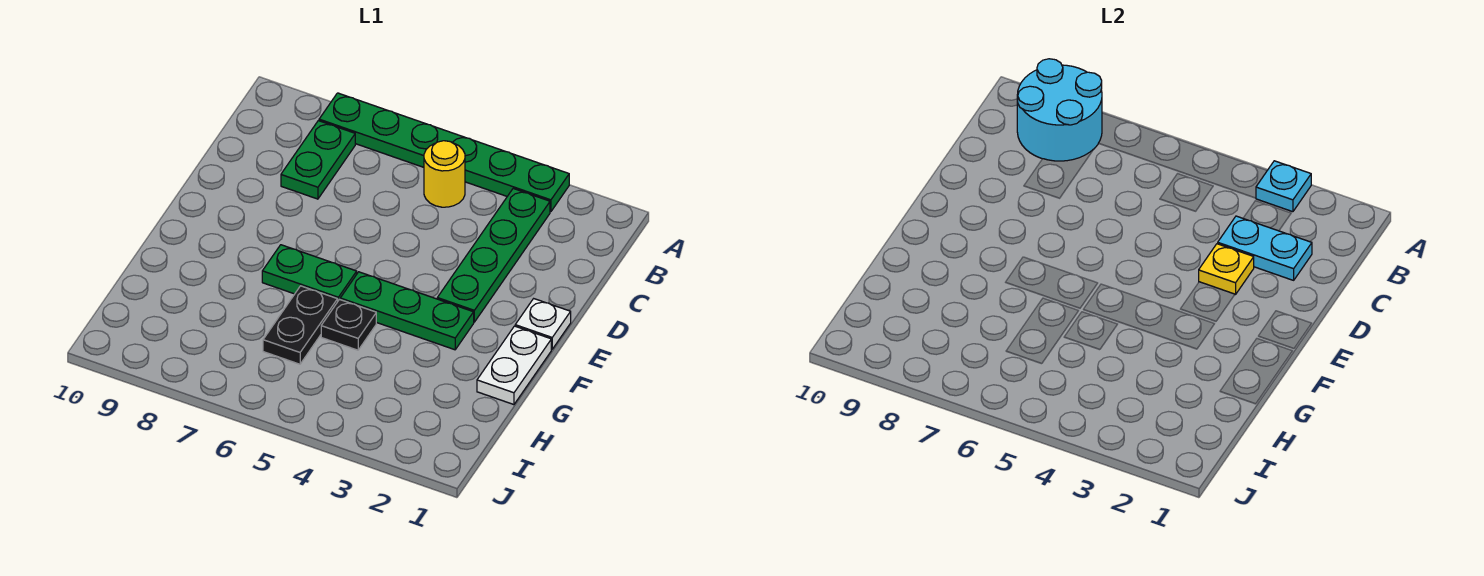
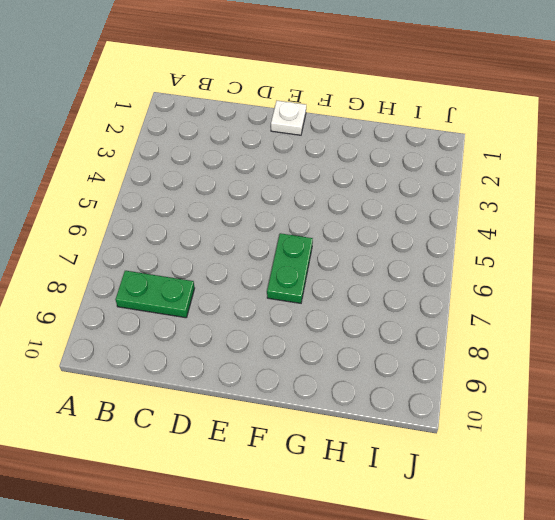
none -> green plate A3:A8 level 1
none -> green plate B3:E3 level 1
none -> yellow round brick B5 level 1

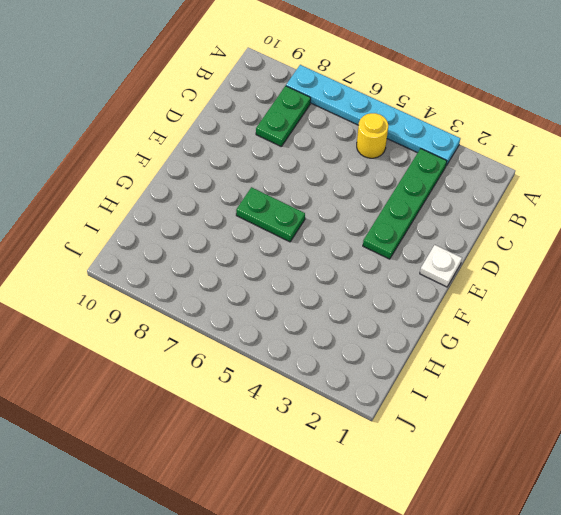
cyan plate A3:A8 level 1 -> green plate A3:A8 level 1
none -> white plate F1:G1 level 1
none -> green plate F3:F5 level 1
none -> black plate G5 level 1

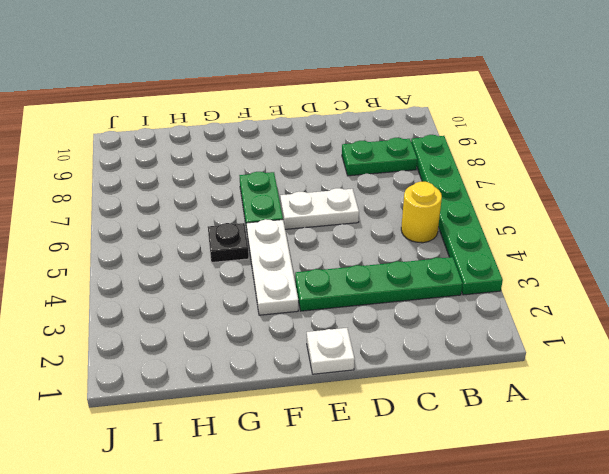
white plate D6:E6 level 1 -> white plate F1:G1 level 1
white plate F3:F5 level 1 -> green plate F3:F5 level 1
none -> black plate G6:H6 level 1
none -> cyan plate A3 level 2
none -> cyan round brick A8:B9 level 2

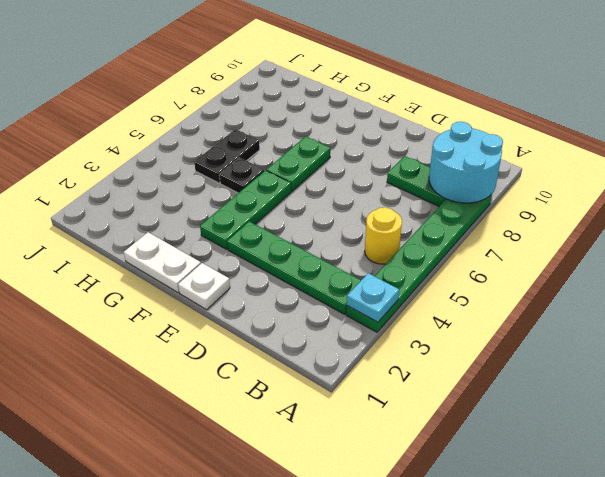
black plate H5:H6 level 1 -> black plate G6:H6 level 1
none -> cyan plate C2:C3 level 2
none -> yellow plate D3 level 2

